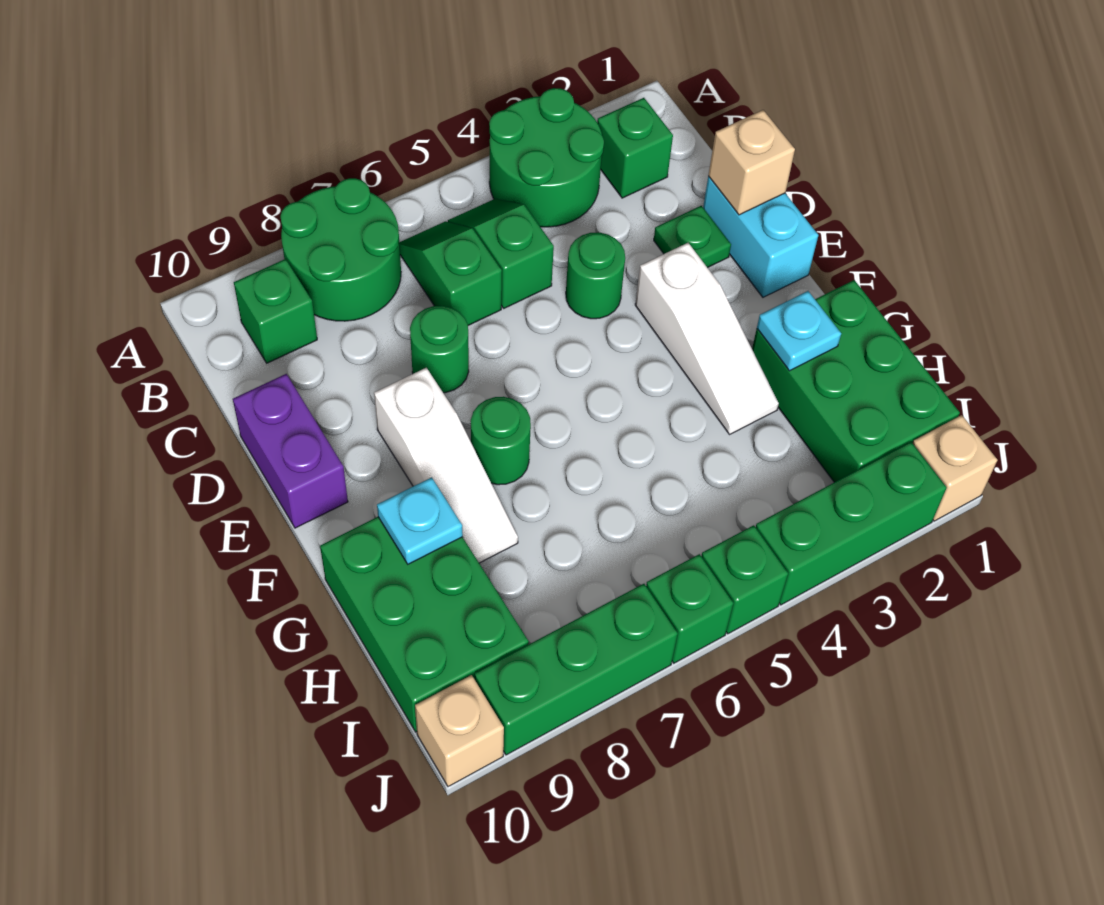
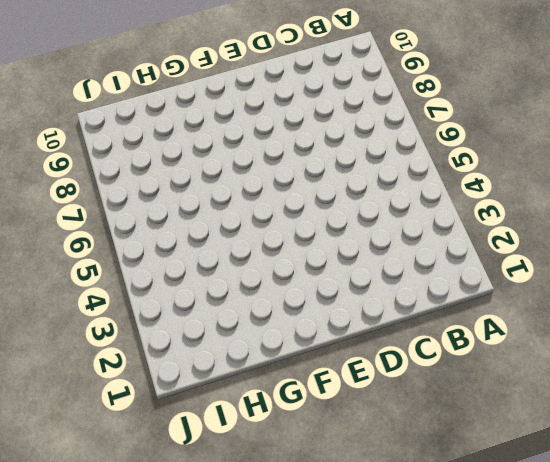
none -> green round brick A3:B4 level 1
none -> green round brick A7:B8 level 1
none -> green brick B2 level 1

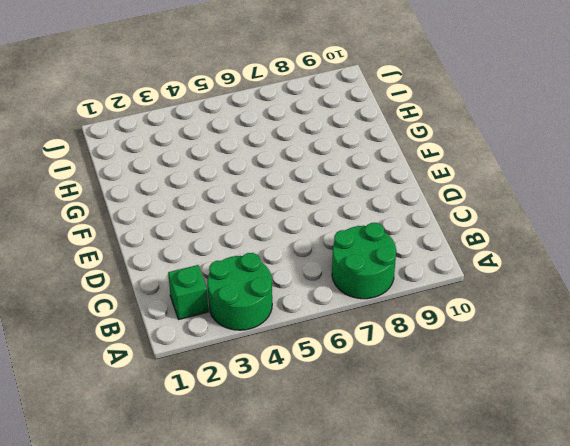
none -> green slope B5:C5 level 1 top C
none -> green slope B6:C6 level 1 top C
none -> green brick B9 level 1

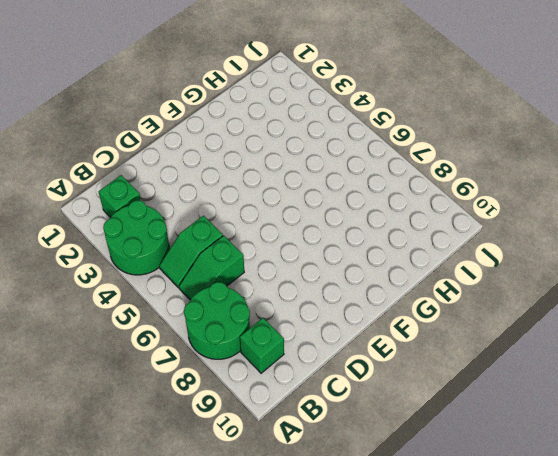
none -> cyan brick D1:E1 level 1
none -> green plate D2 level 1
none -> green round brick D4 level 1

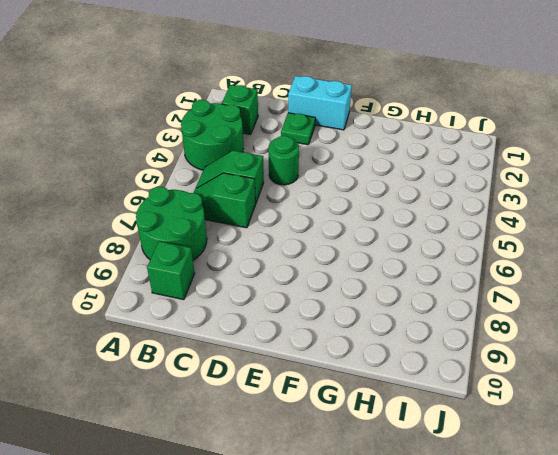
none -> green round brick D7 level 1
none -> purple brick D10:E10 level 1
none -> white slope E3:G3 level 1 top E

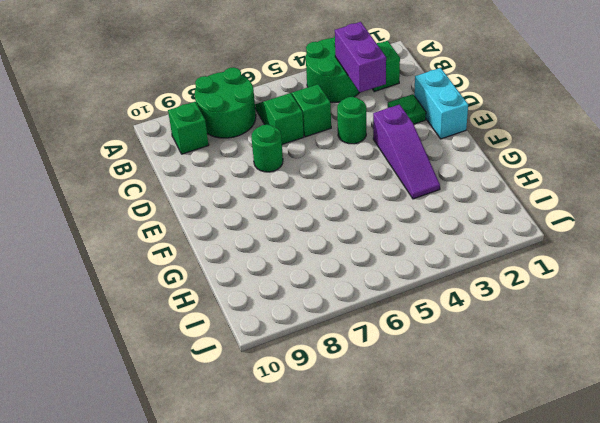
purple brick B3:C3 level 2 -> purple brick D10:E10 level 1
purple slope E3:G3 level 1 top E -> white slope E3:G3 level 1 top E
none -> white slope E8:G8 level 1 top E
none -> green round brick F7 level 1
none -> green brick G1:I2 level 1

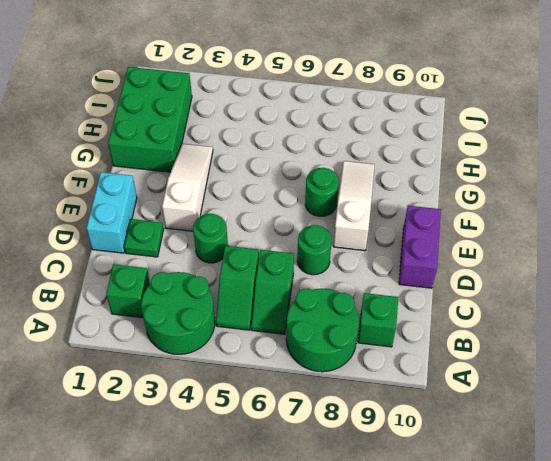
none -> green brick G9:I10 level 1
none -> tan brick J1 level 1
none -> green brick J2:J4 level 1

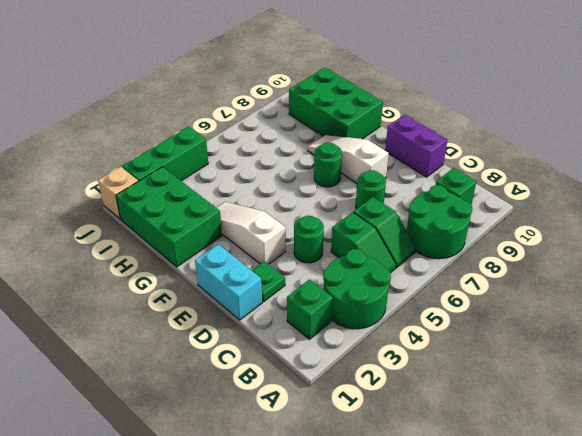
none -> green brick J5 level 1
none -> green brick J6 level 1
none -> green brick J7:J9 level 1

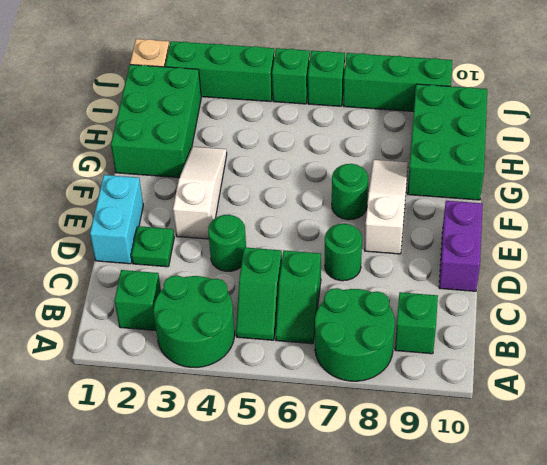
none -> tan brick J10 level 1
none -> tan brick D1 level 2
none -> cyan plate G2 level 2

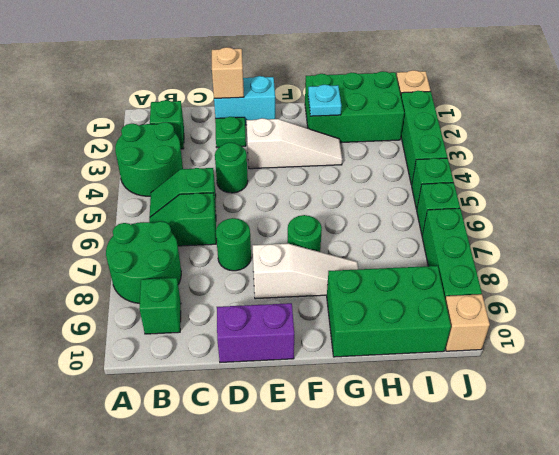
none -> cyan plate G9 level 2

